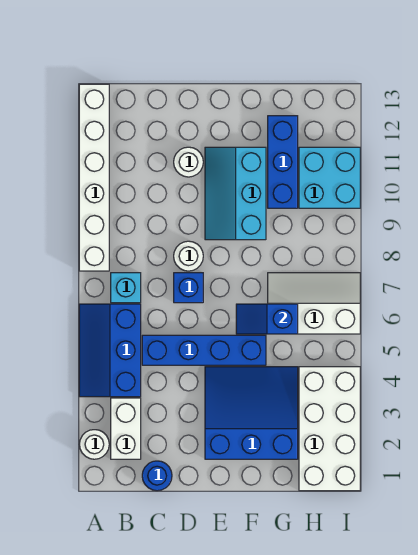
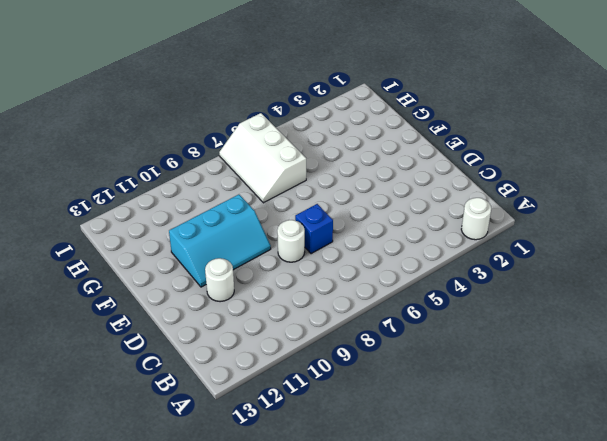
none -> blue slope A4:B6 level 1 top B
none -> white brick A8:A13 level 1
none -> white brick B2:B3 level 1

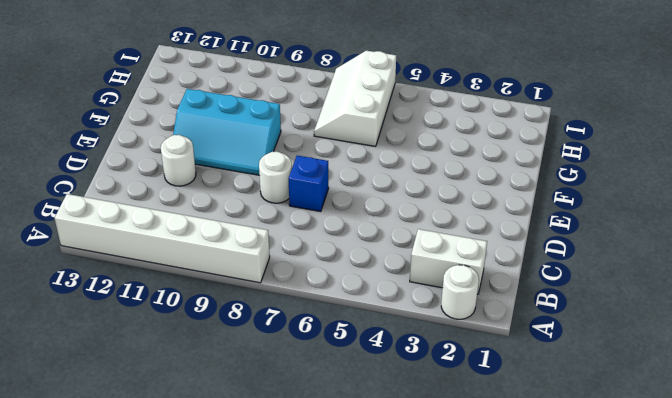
none -> blue slope A4:B6 level 1 top B
none -> cyan brick B7 level 1
none -> blue round brick C1 level 1

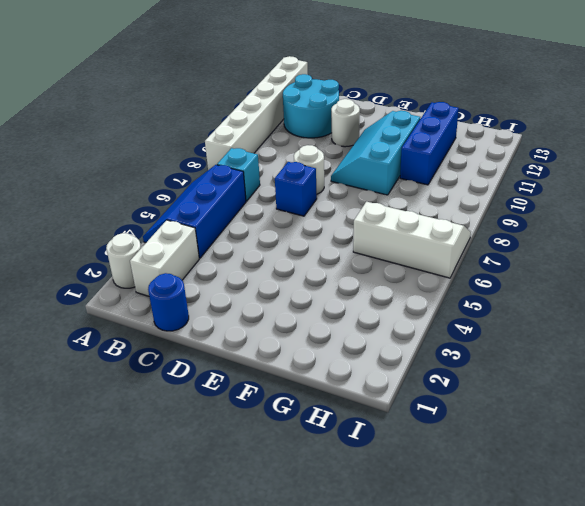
cyan round brick B11:C12 level 1 -> none
none -> blue brick C5:F5 level 1
none -> blue slope E2:G4 level 1 top 2
none -> white brick H1:I4 level 1

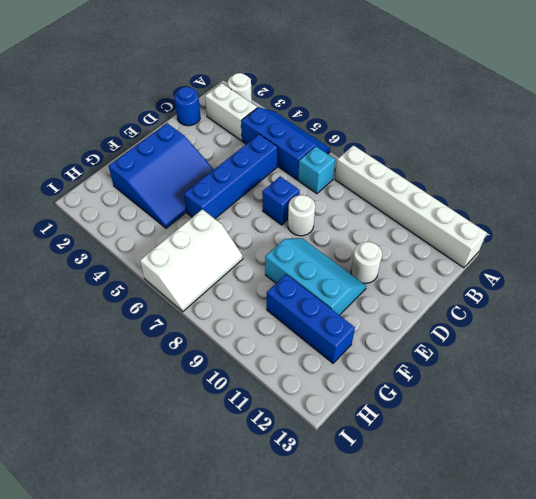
none -> white brick H1:I4 level 1
none -> cyan brick H10:I11 level 1
none -> blue slope F6:G6 level 2 top G

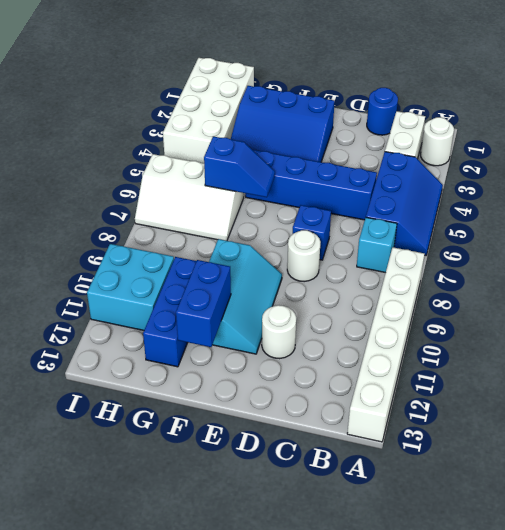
blue brick F11:F12 level 2 -> none

